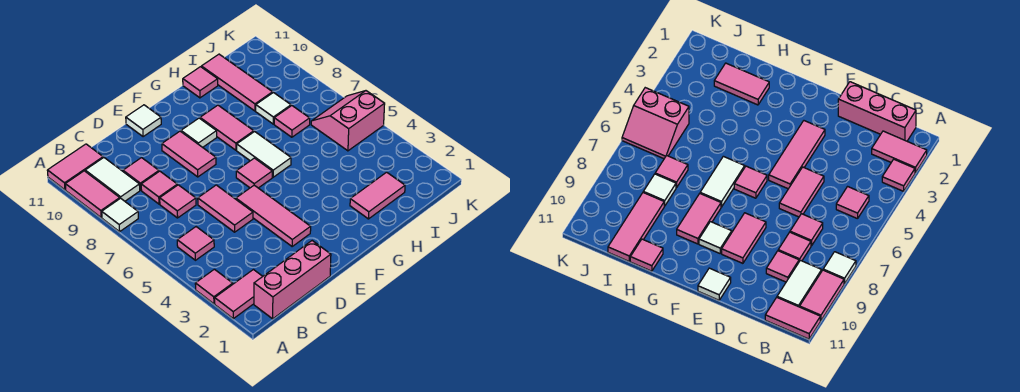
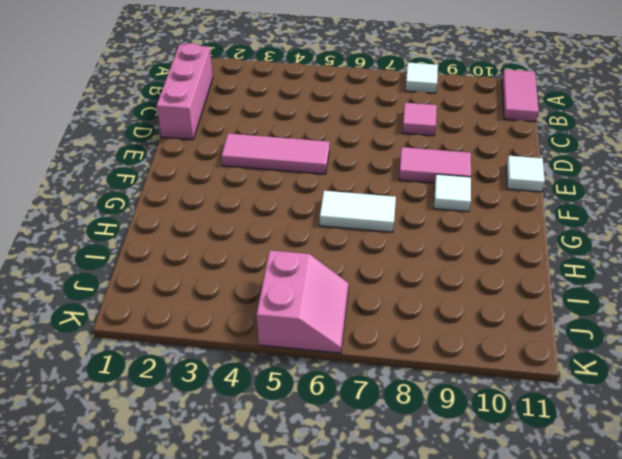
none -> pink tile A2:B2 level 1
none -> pink tile A3 level 1
none -> pink tile A9:A10 level 1

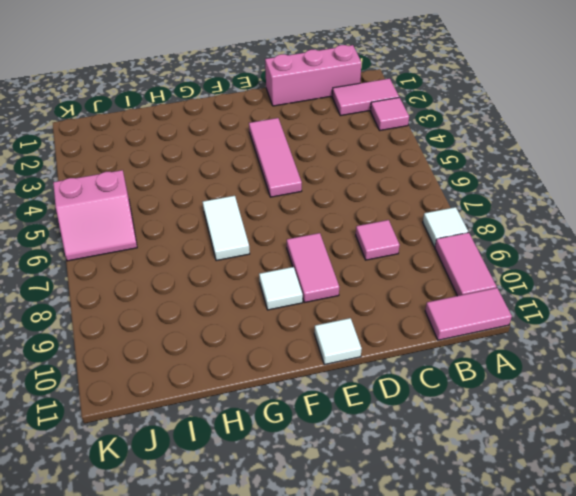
none -> pink tile B5 level 1
none -> white tile B9:B10 level 1
none -> pink tile C7 level 1

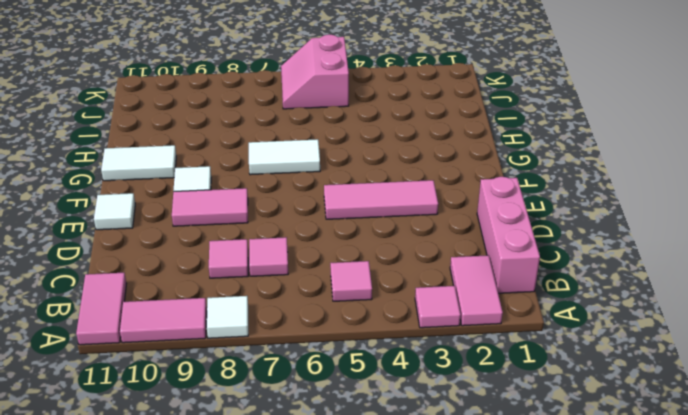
white tile G10:G11 level 1 -> white tile B9:B10 level 1
none -> pink tile C9 level 1
none -> pink tile D5:D6 level 1
none -> pink tile F6 level 1

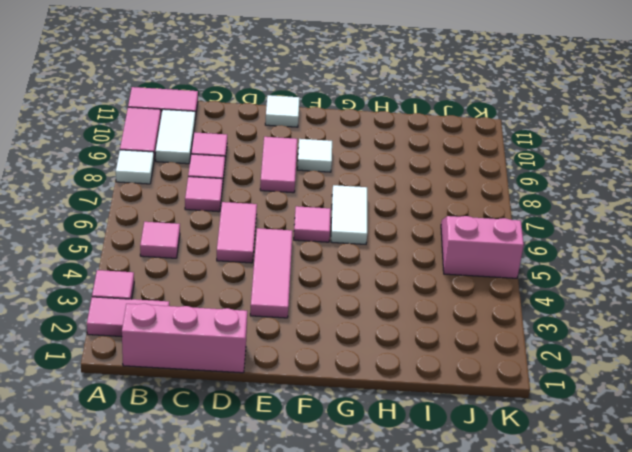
none -> pink tile G8:G9 level 1
none -> pink tile H2:I2 level 1
none -> pink tile H11 level 1

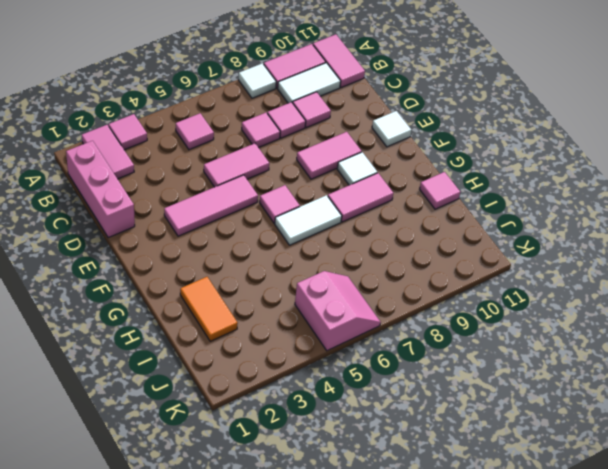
orange tile H2:I2 level 1 -> pink tile H2:I2 level 1
none -> pink tile I7 level 1
none -> white tile I8 level 1
none -> pink tile I9:I11 level 1

